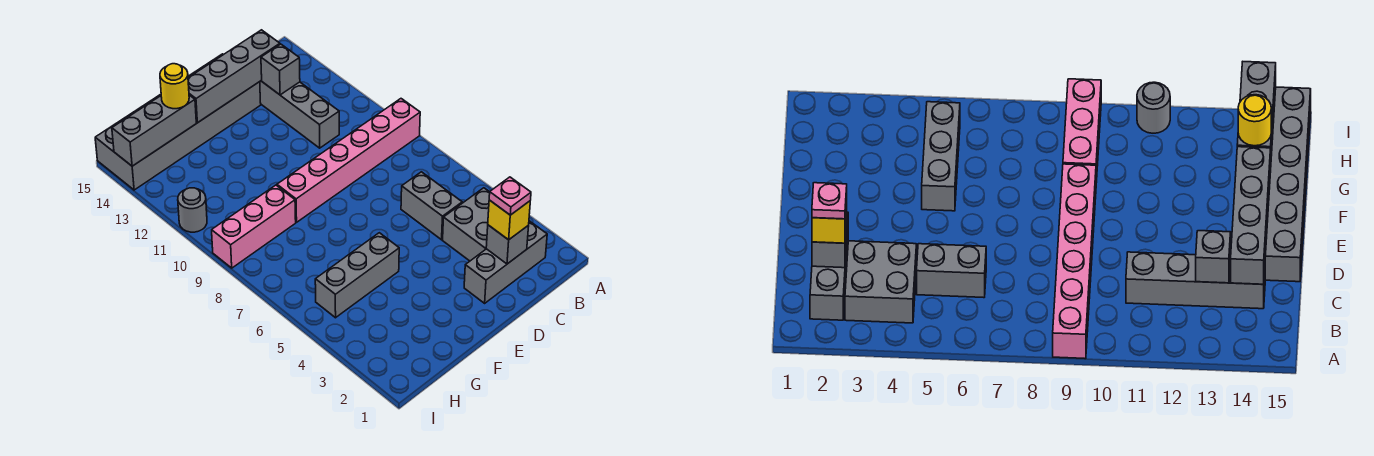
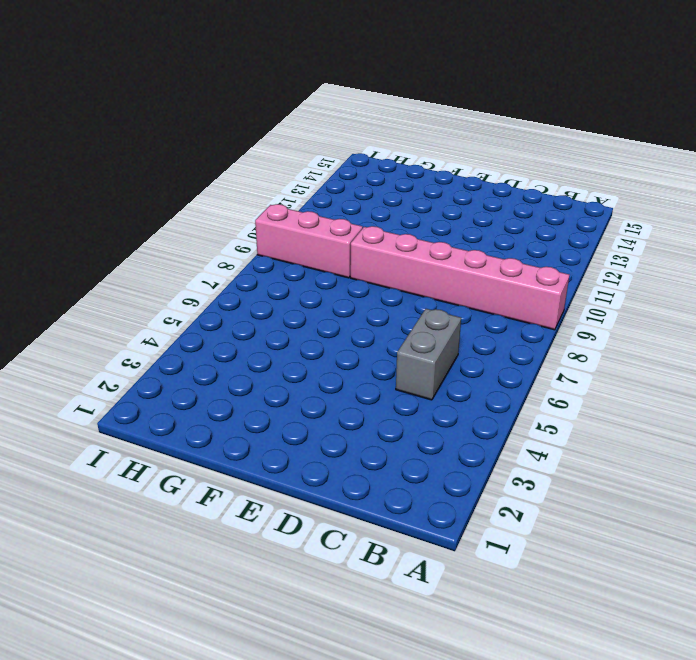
none -> grey brick B2:D2 level 1
none -> grey brick B3:C4 level 1
none -> grey brick C11:C14 level 1

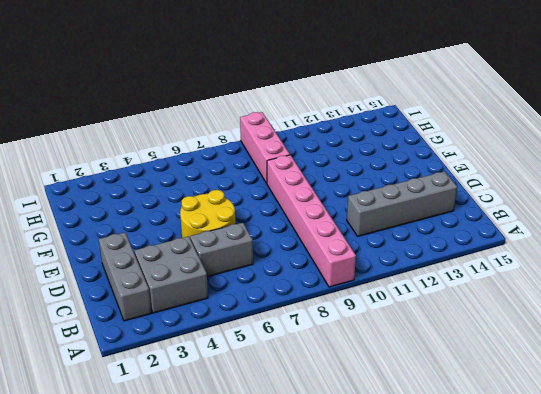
yellow round brick D5:E6 level 1 -> none
none -> grey brick D14:I15 level 1
none -> grey brick F5:H5 level 1
none -> grey round brick I11 level 1

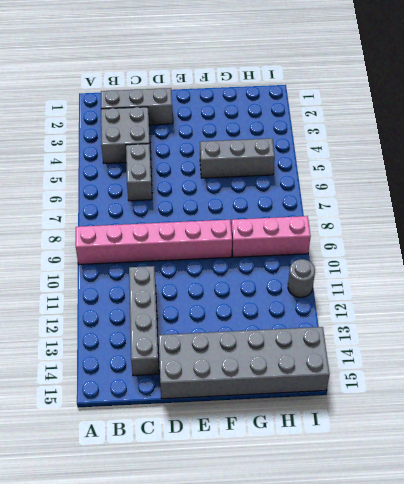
none -> grey brick C2 level 2
none -> grey brick C13 level 2
none -> grey brick C14:F14 level 2

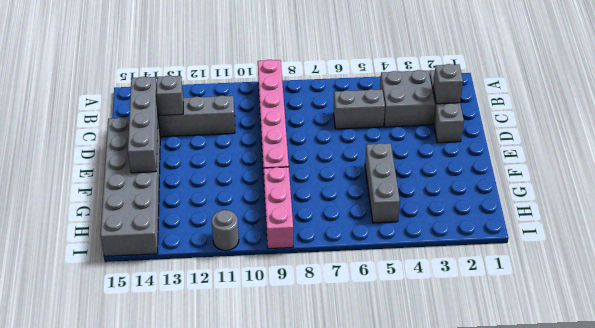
none -> grey brick G14:I14 level 2
none -> yellow brick C2 level 3
none -> yellow round brick G14 level 3

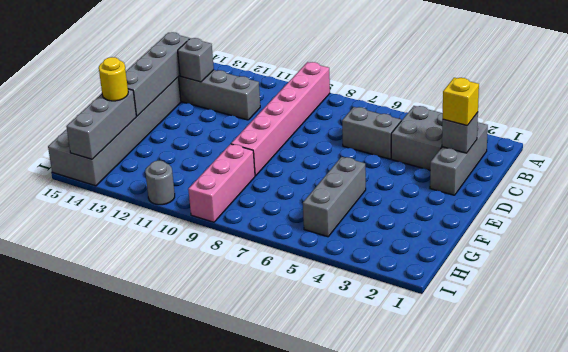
none -> pink plate C2 level 4

